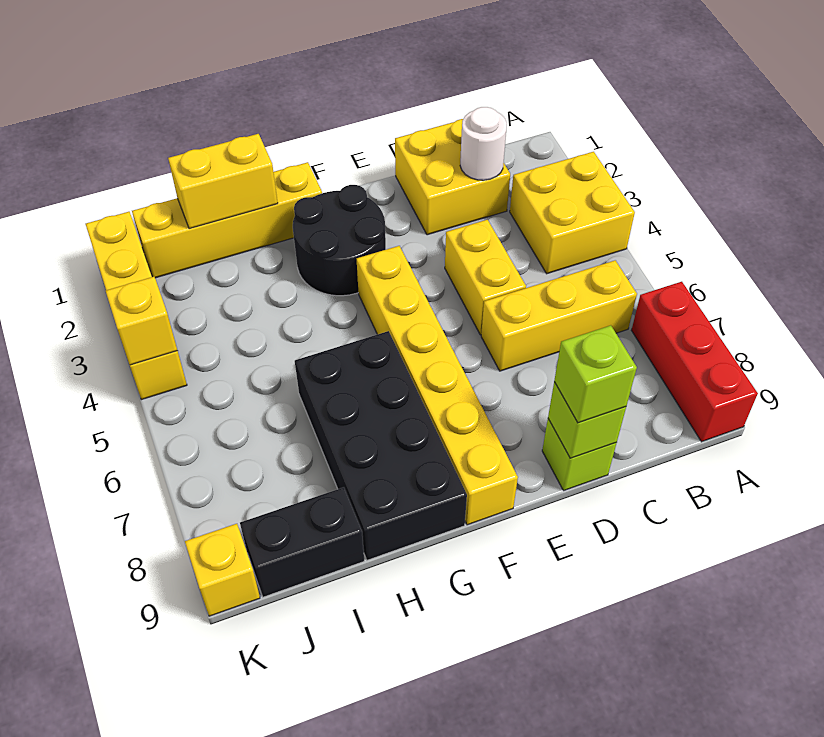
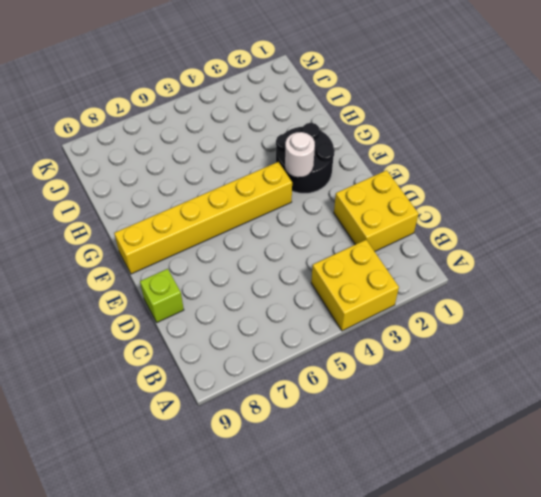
white round brick F3 level 2 -> white round brick C2 level 2
none -> red brick A7:A9 level 1
none -> yellow brick B6:D6 level 1
none -> yellow brick D4:D5 level 1

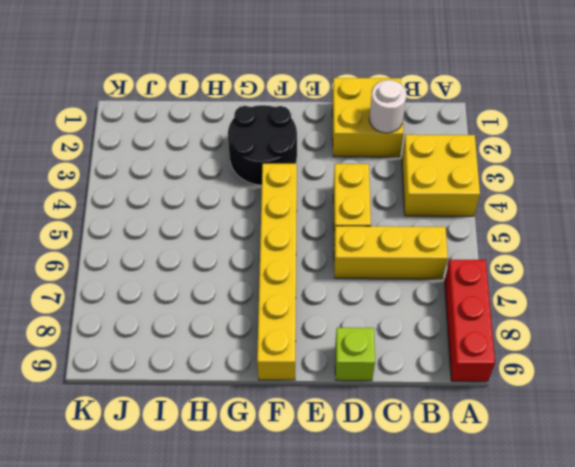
none -> yellow brick G1:J1 level 1
none -> black brick G6:H9 level 1
none -> black brick I9:J9 level 1

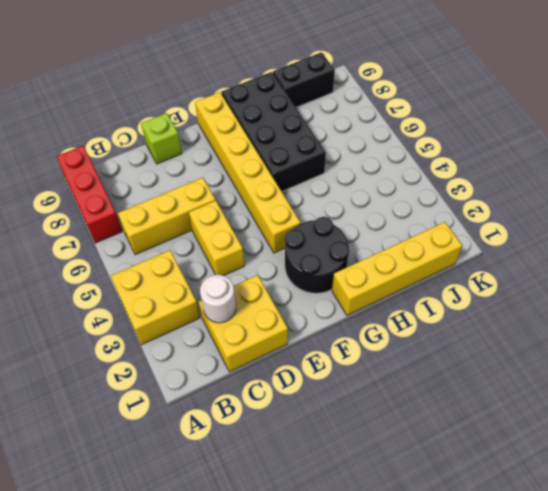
none -> yellow brick K1:K4 level 1
none -> yellow brick K9 level 1
none -> lime brick D9 level 2

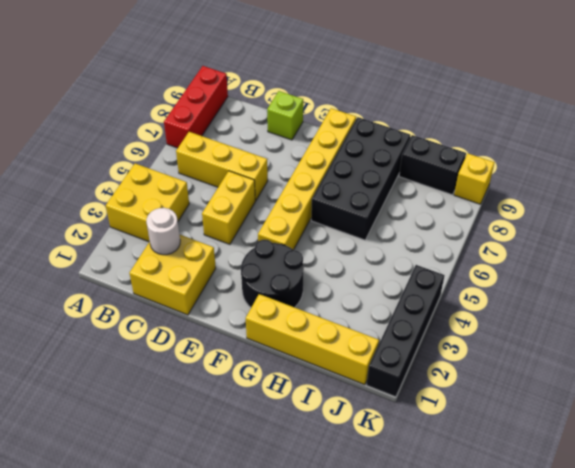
black brick K1:K4 level 1 -> yellow brick K1:K4 level 1
none -> lime brick D9 level 2
none -> yellow brick H1:I1 level 2
none -> yellow brick K4 level 2

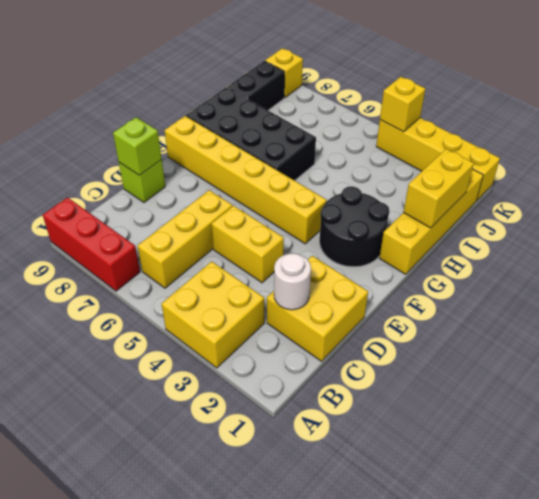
none -> lime brick D9 level 3

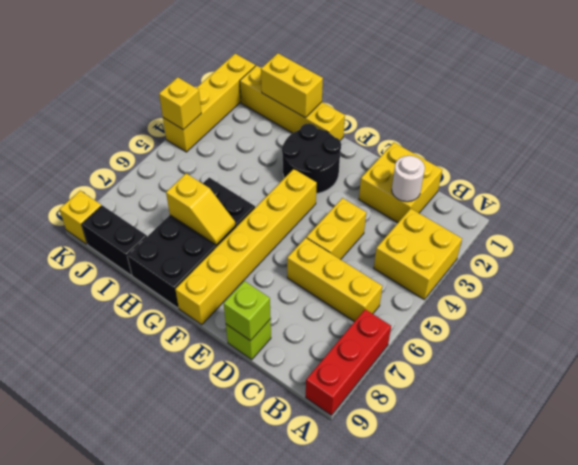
yellow slope G7:H7 level 2 top H -> none
none -> lime brick D9 level 3

